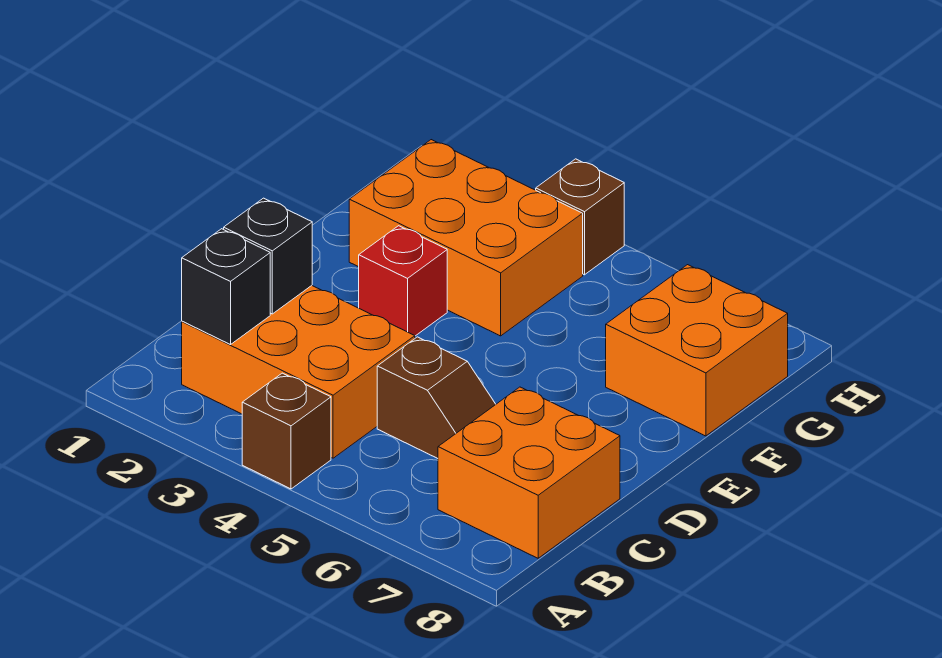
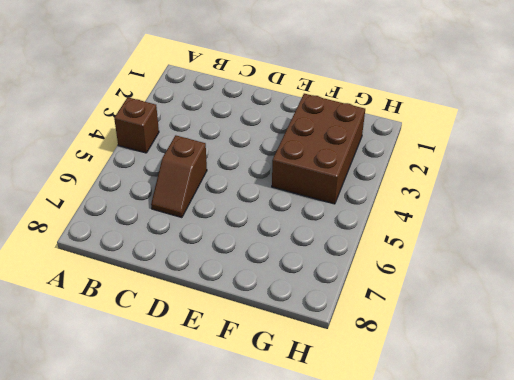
brown brick F2:G4 level 1 -> orange brick F2:G4 level 1
none -> orange brick B2:C4 level 1
none -> orange brick B7:C8 level 1

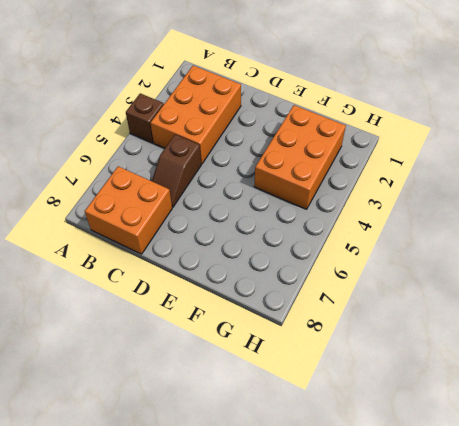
none -> red brick E3 level 1
none -> orange brick F7:G8 level 1

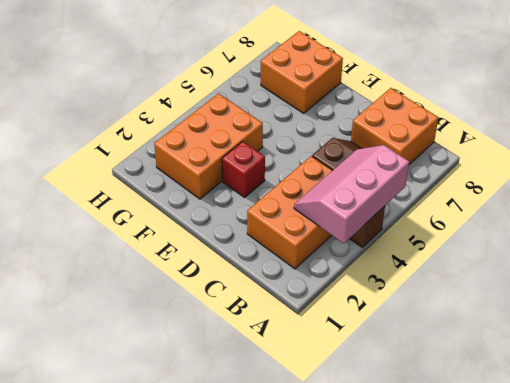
pink slope A3:B5 level 2 top A -> none
none -> brown brick H4 level 1
none -> black brick B2 level 2

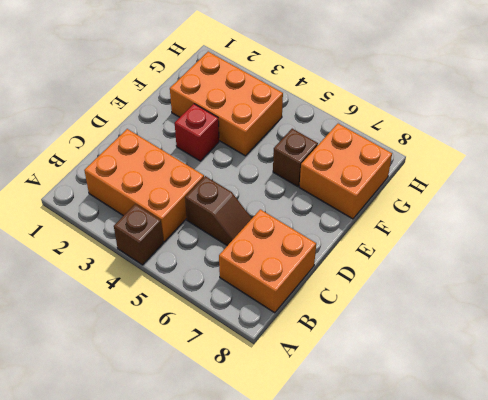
brown brick F6 level 1 -> brown brick H4 level 1
none -> black brick B2 level 2
none -> black brick C2 level 2

